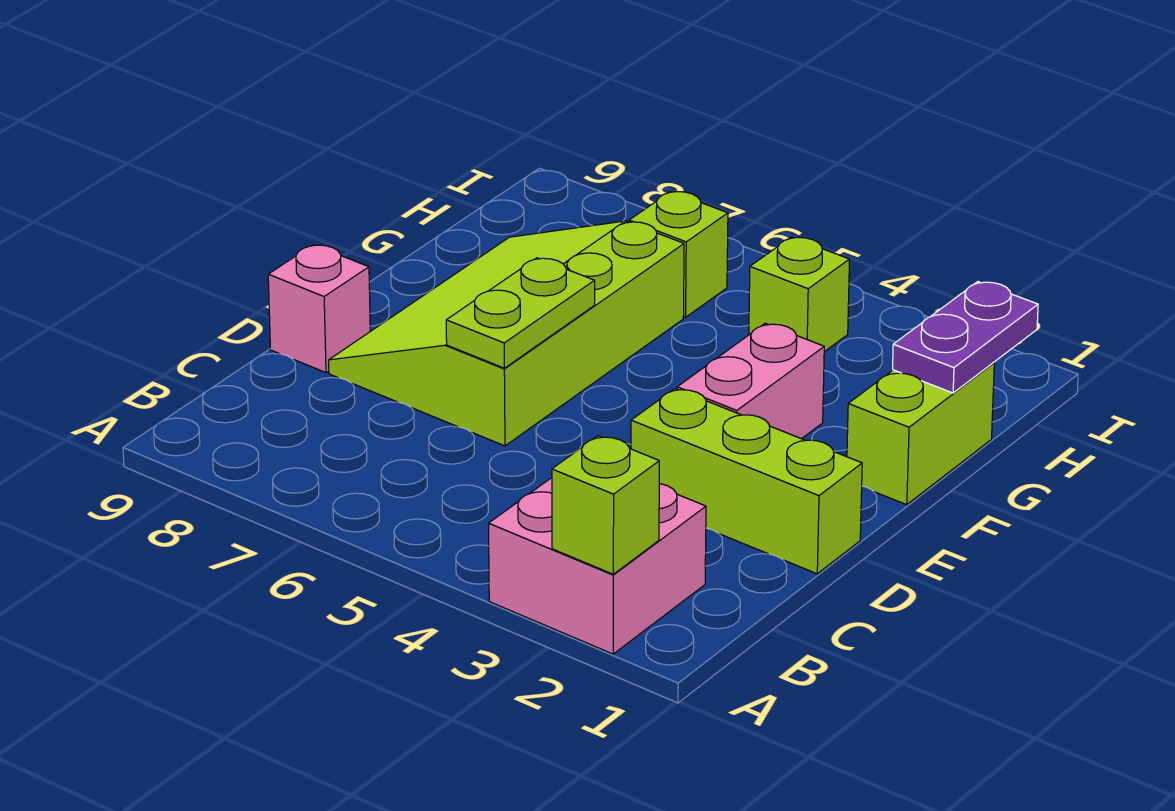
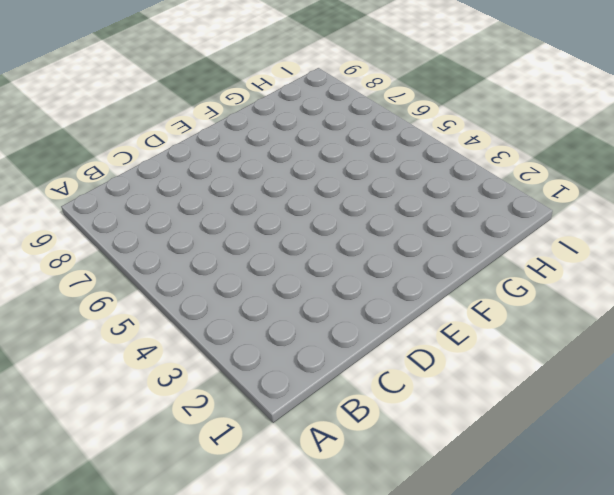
none -> pink brick A2:B3 level 1
none -> lime brick D1:D3 level 1

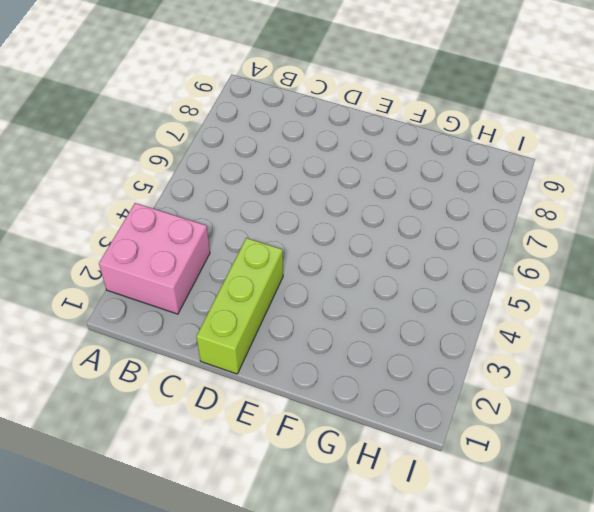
none -> lime slope D6:G8 level 1 top 6
none -> pink brick D9 level 1

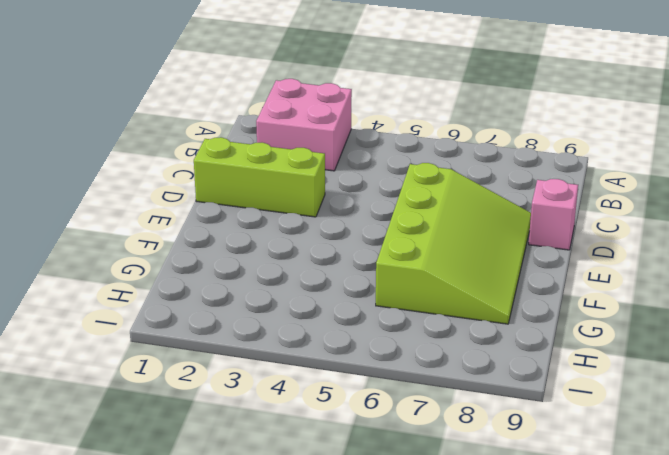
none -> pink brick E3:F3 level 1
none -> lime brick F1:G1 level 1

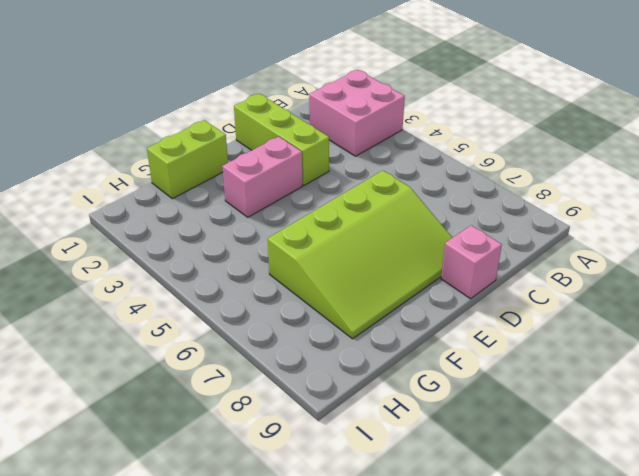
none -> lime brick H4 level 1
none -> lime brick H6 level 1

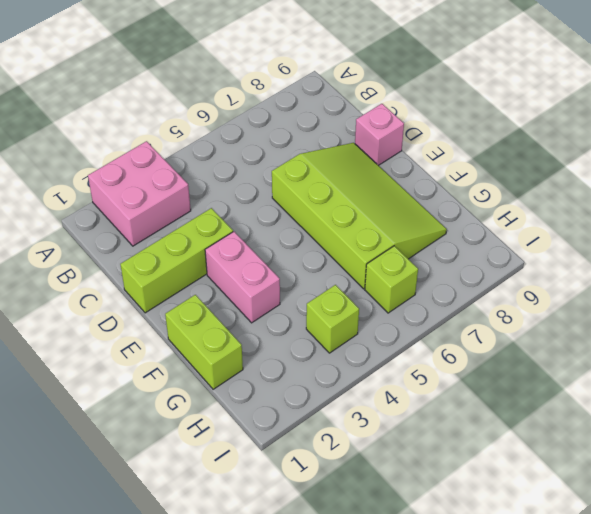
none -> lime brick A2 level 2
none -> lime plate D6:E6 level 2

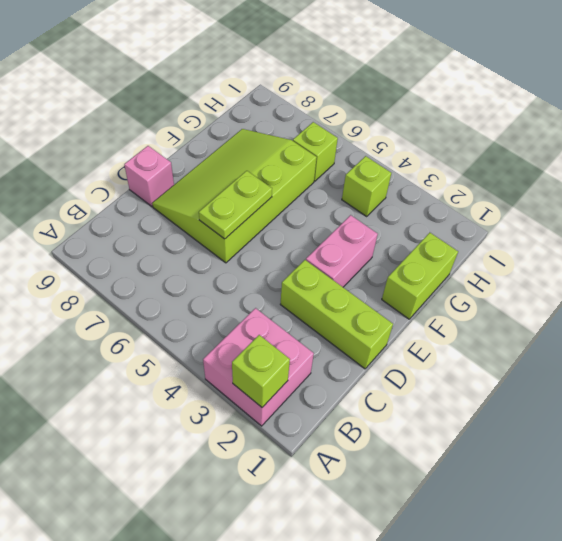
none -> purple plate G1:H1 level 2

